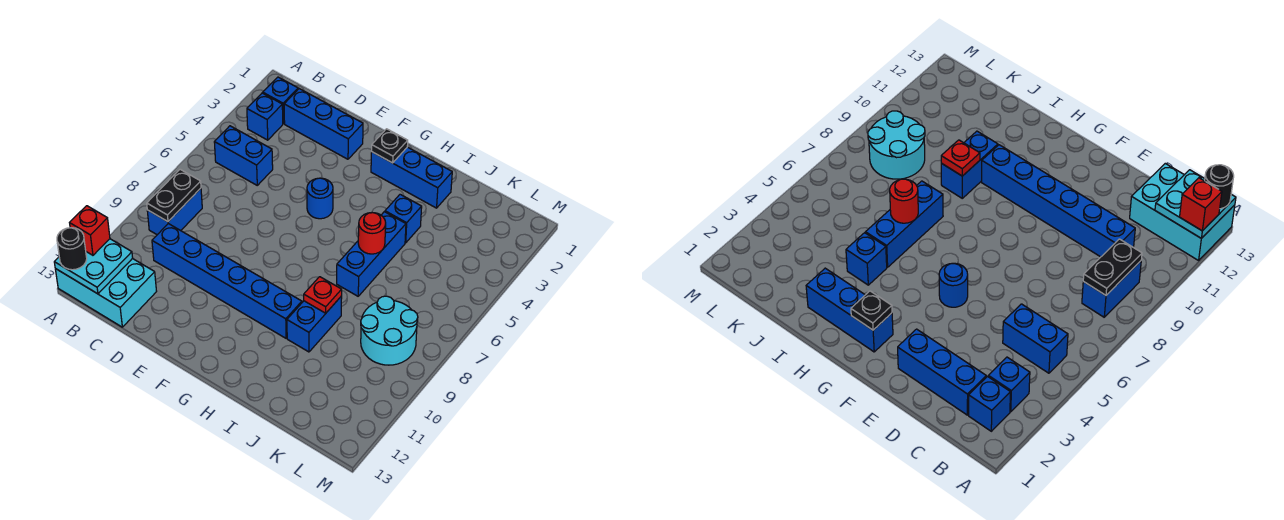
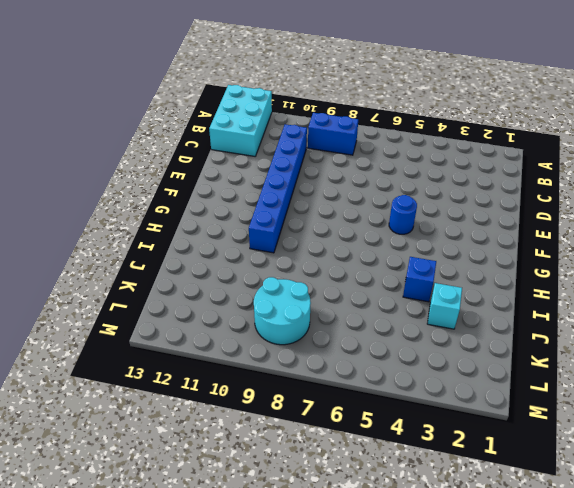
cyan brick J3 level 1 -> none
none -> blue brick B2 level 1
none -> blue brick B3 level 1
none -> blue brick B5:C5 level 1

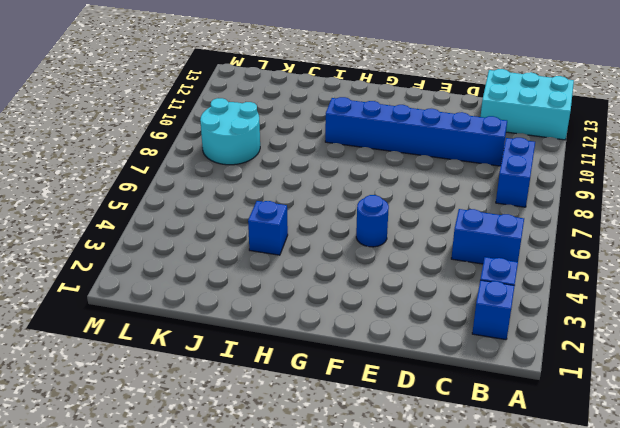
none -> blue brick C2:E2 level 1
none -> blue brick G2:I2 level 1
none -> blue brick I5:I7 level 1

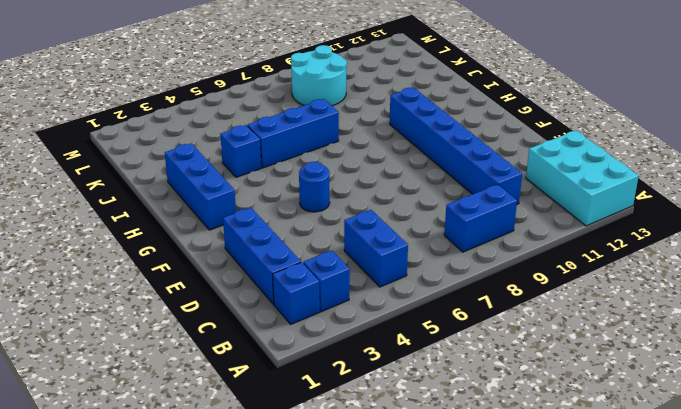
none -> blue brick I9:I10 level 1
none -> cyan plate A12:B13 level 2
none -> black plate B8:B9 level 2

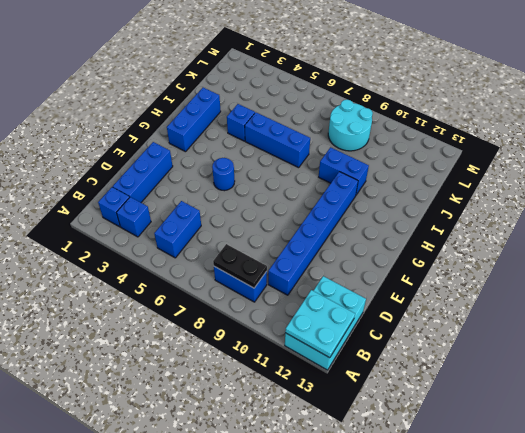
none -> black plate G2 level 2
none -> red round brick I6 level 2
none -> red plate I9 level 2

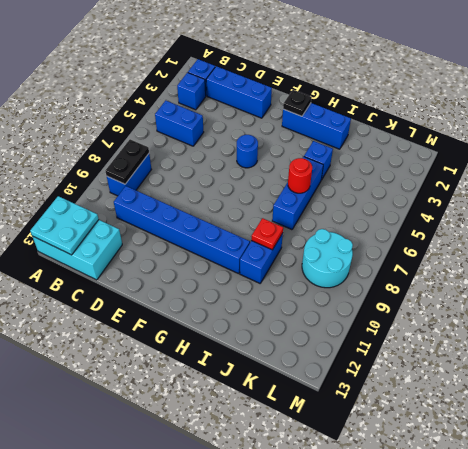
none -> red brick A12 level 3
none -> black round brick A13 level 3

